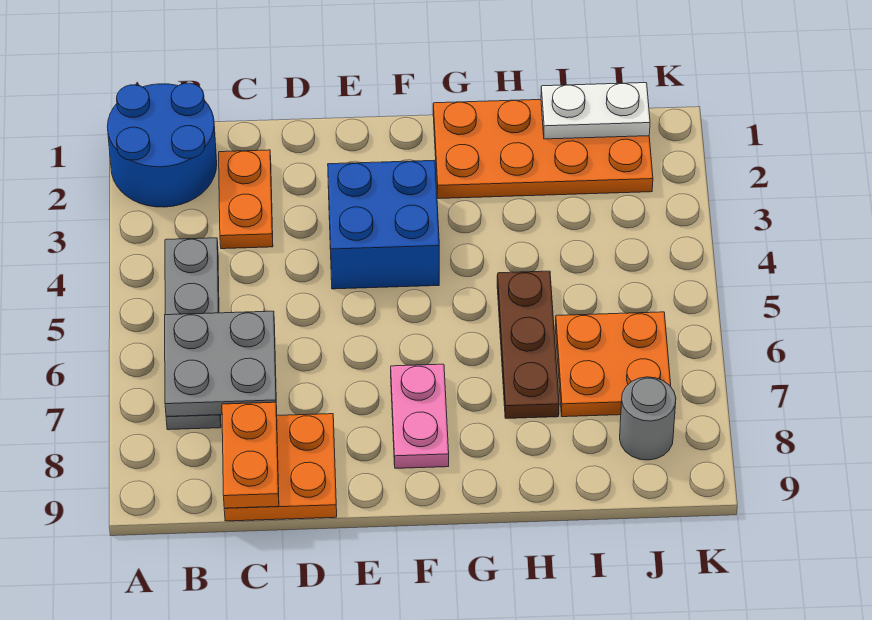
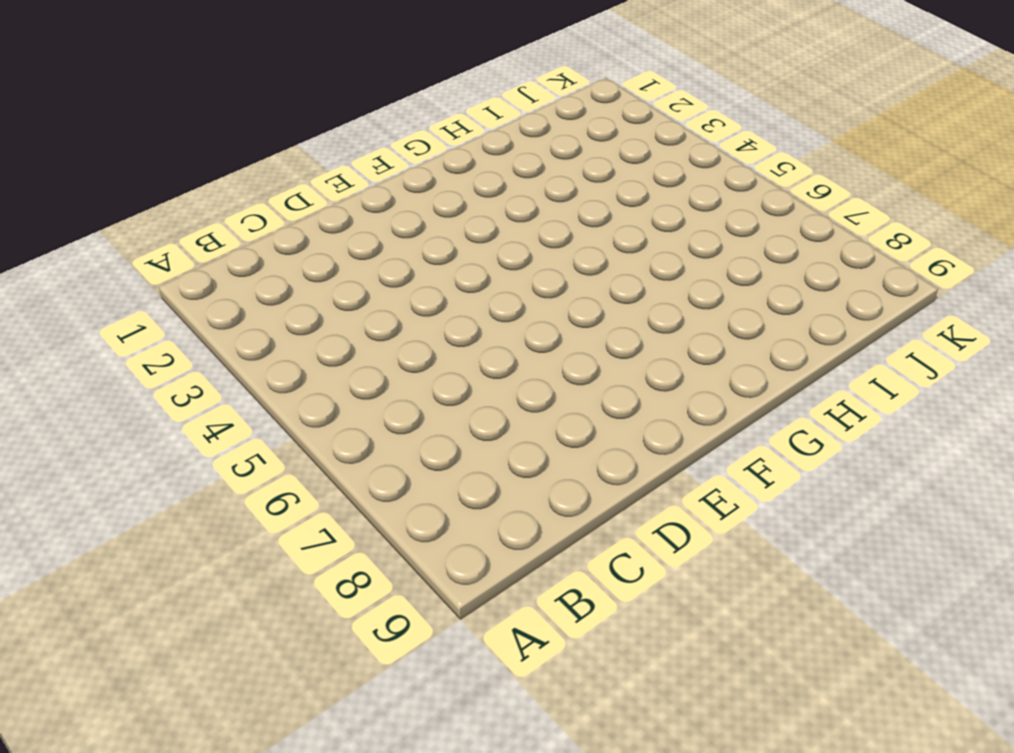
none -> blue round brick A1:B2 level 1
none -> grey plate B4:B7 level 1
none -> orange plate C2:C3 level 1

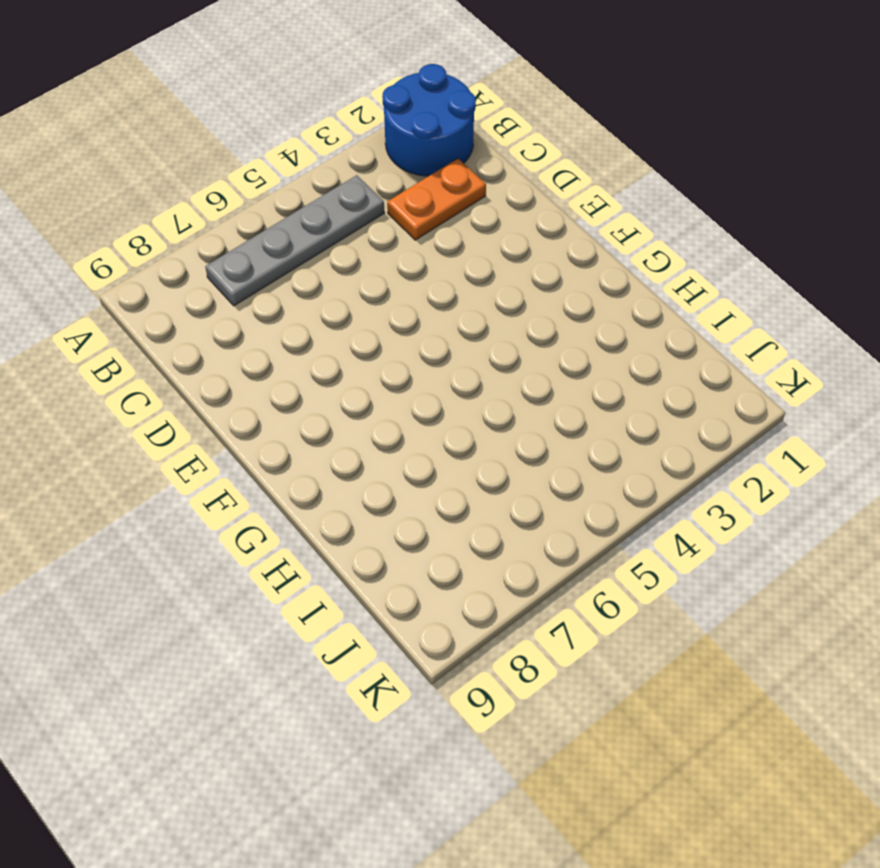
none -> orange plate C8:D9 level 1
none -> blue brick E3:F4 level 1
none -> pink plate F7:F8 level 1

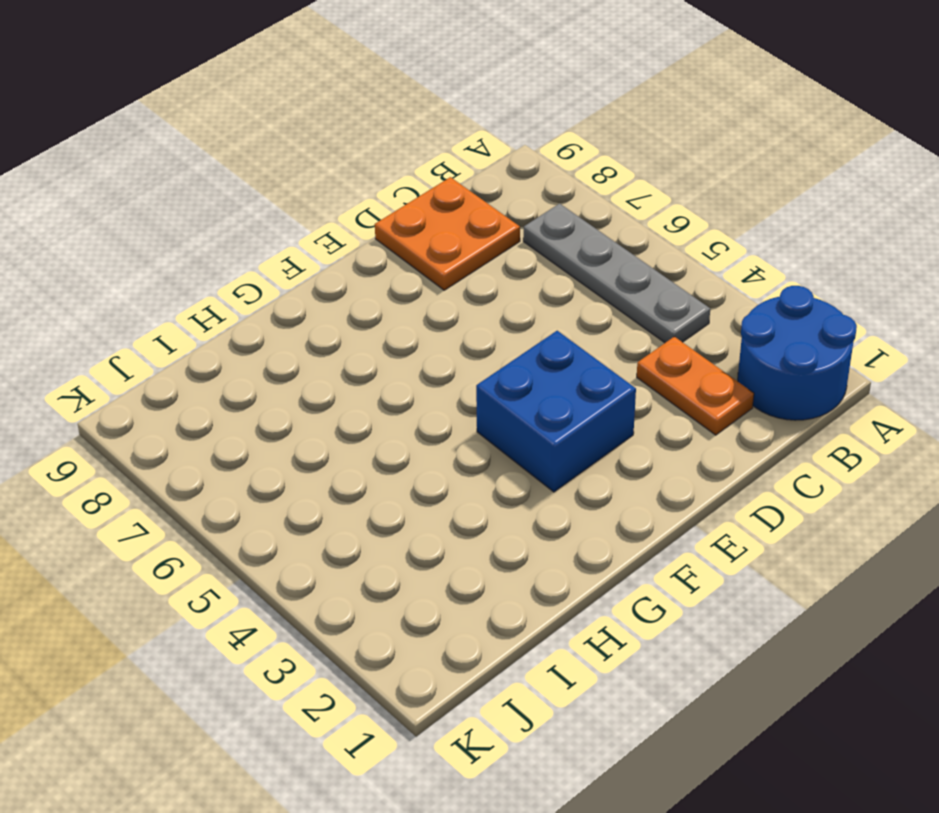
none -> pink plate F7:F8 level 1
none -> orange plate G1:J2 level 1
none -> brown plate H5:H7 level 1

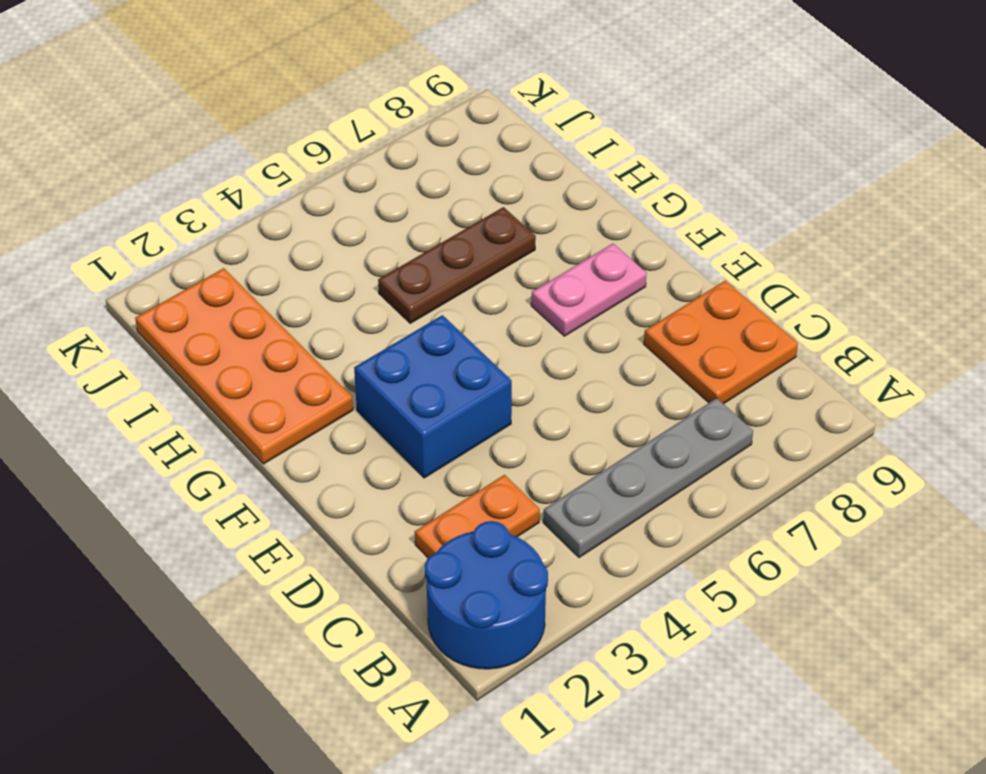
none -> orange plate I6:J7 level 1
none -> grey round brick J8 level 1
none -> grey plate B6:C7 level 2

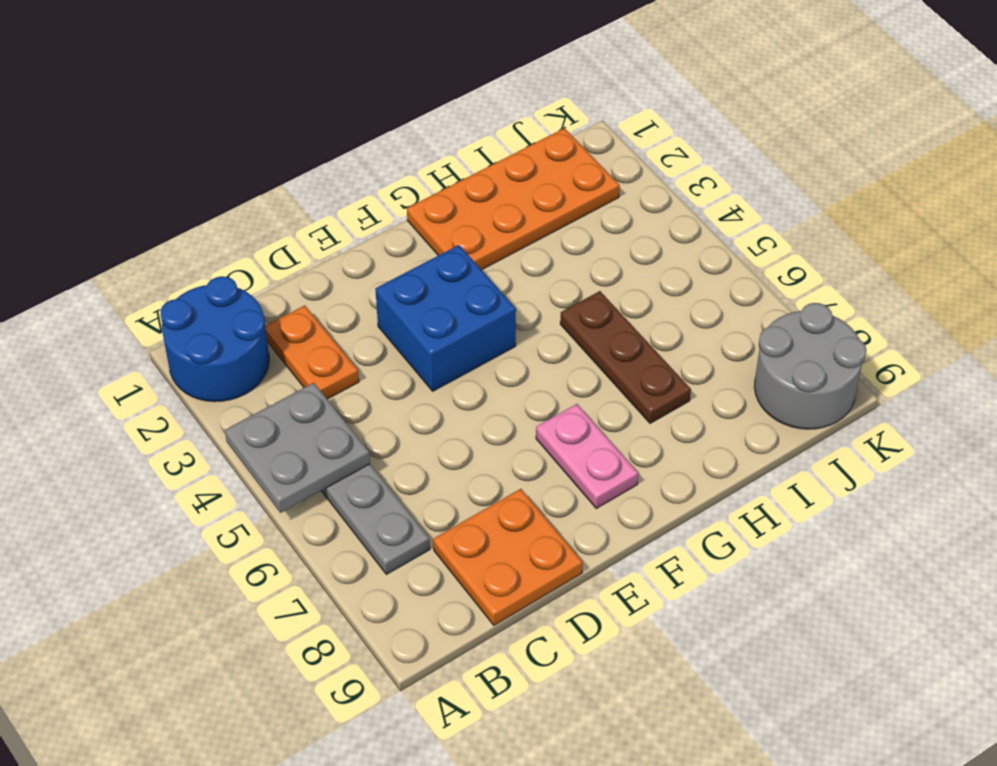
grey plate A4:B5 level 2 -> grey plate B6:C7 level 2
grey round brick J8:K9 level 1 -> grey round brick J8 level 1
none -> orange plate I6:J7 level 1
none -> orange plate C8:C9 level 2
none -> white plate I1:J1 level 2

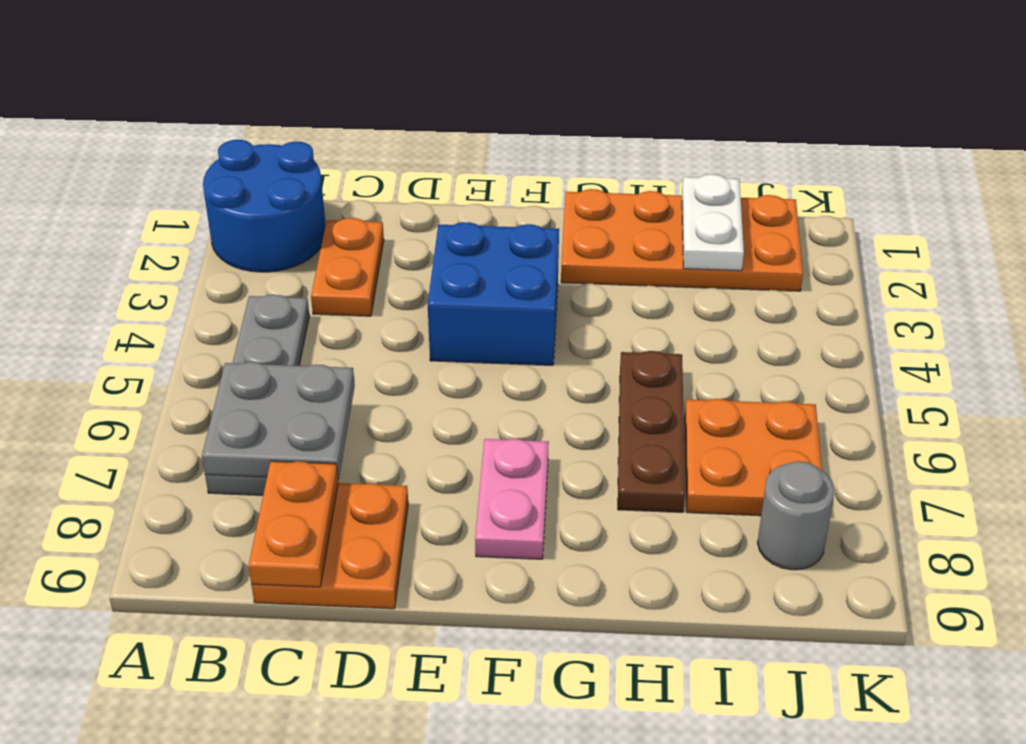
white plate I1:I2 level 2 -> white plate I1:J1 level 2

